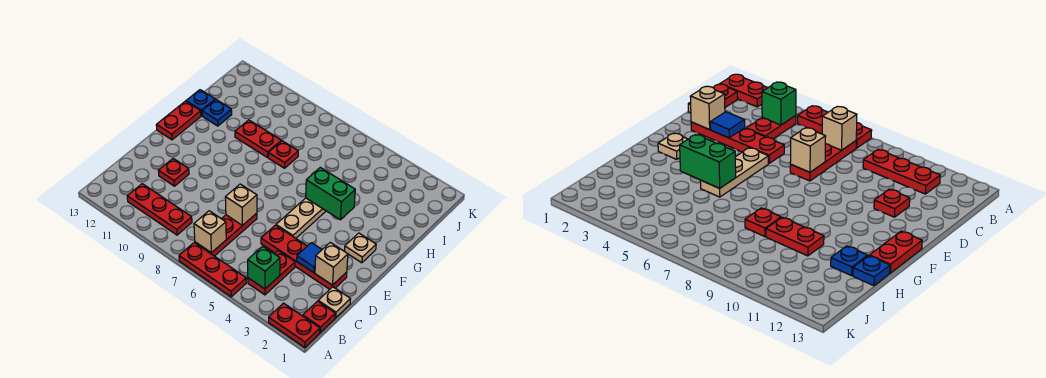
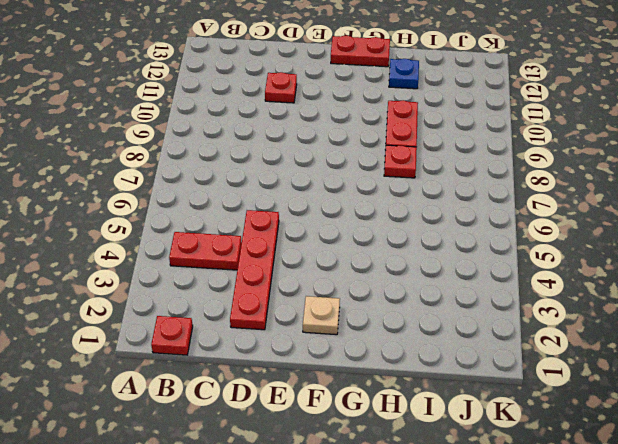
none -> red plate A1:A2 level 1
none -> red plate A5:A7 level 1
none -> red plate B7:D7 level 1

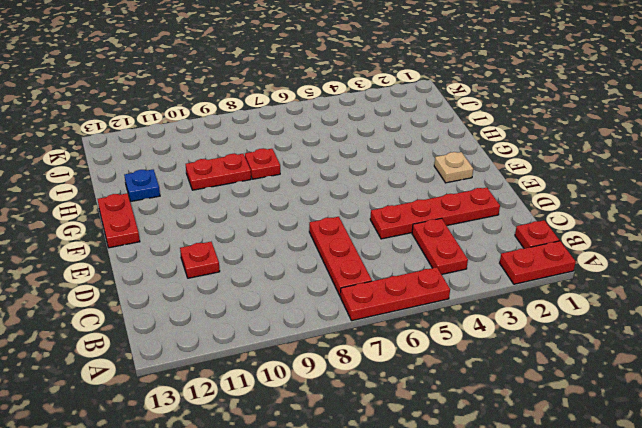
none -> red plate B9:B11 level 1
none -> tan plate C1 level 1
none -> tan plate E5:G5 level 1

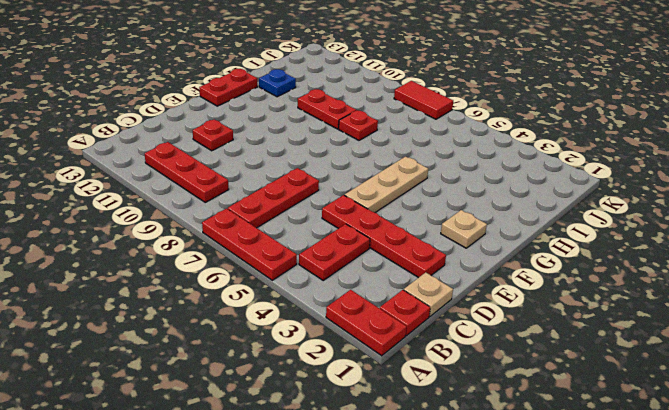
red tile K7:K8 level 1 -> none
none -> blue plate H13 level 1
none -> green brick B4 level 2
none -> tan brick B7 level 2

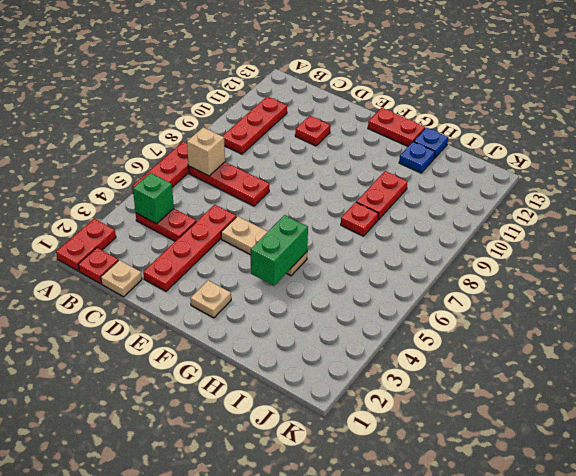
none -> tan brick D2 level 2
none -> blue tile D3 level 2
none -> tan brick D7 level 2

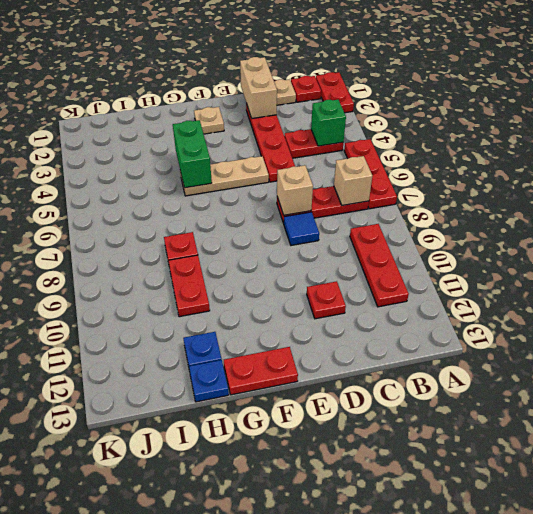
tan brick D1:D2 level 2 -> tan brick D2 level 2
blue tile D8 level 1 -> blue tile D3 level 2

